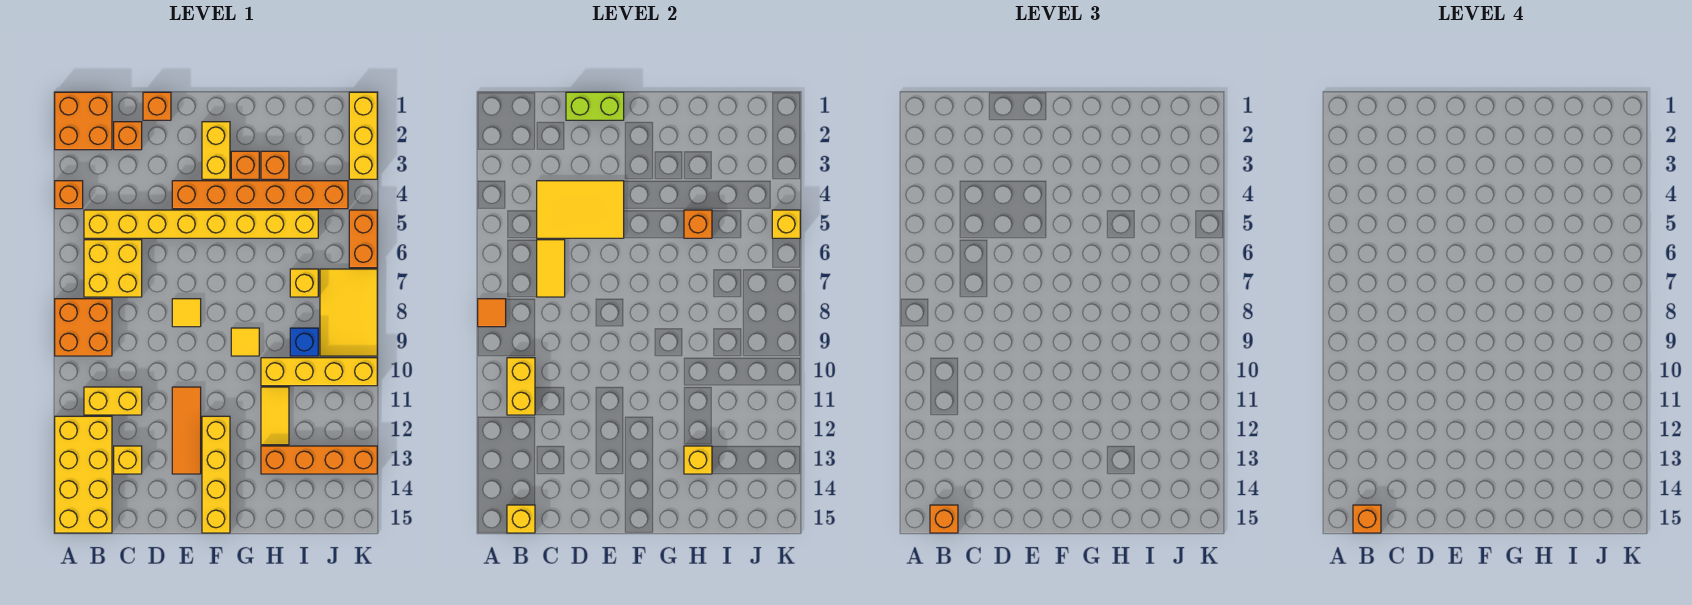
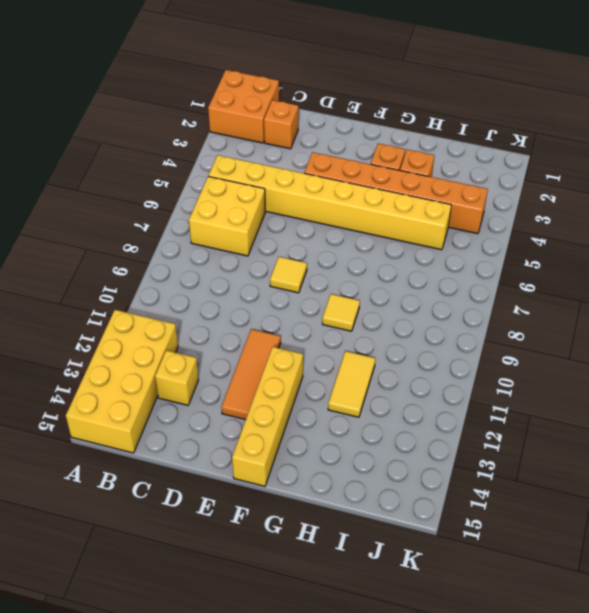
none -> orange brick A4 level 1
none -> orange brick A8:B9 level 1
none -> yellow brick B11:C11 level 1
none -> orange brick D1 level 1

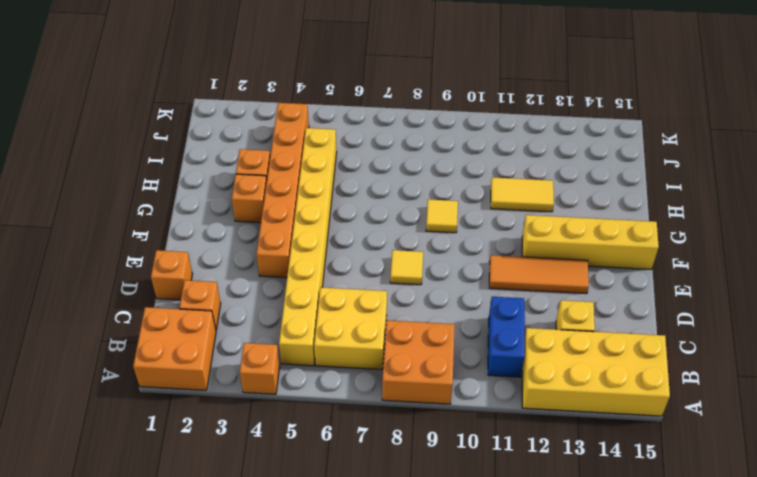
blue brick B11:C11 level 1 -> yellow brick B11:C11 level 1
none -> yellow brick F2:F3 level 1
none -> yellow brick H10:K10 level 1
none -> orange brick H13:K13 level 1
none -> yellow brick I7 level 1

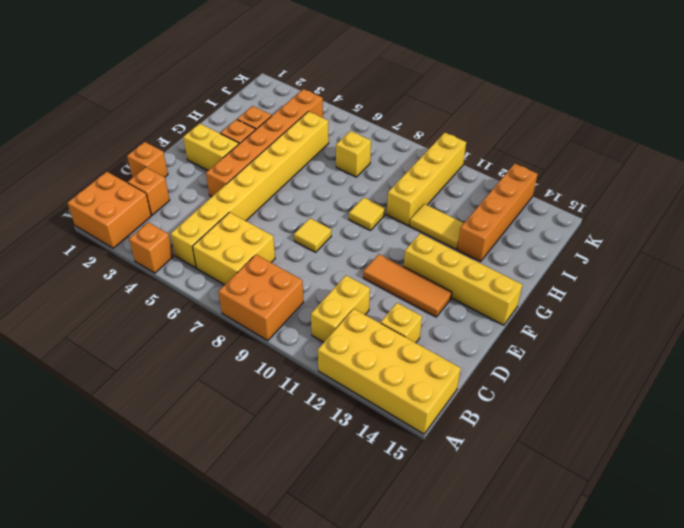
none -> blue brick I9 level 1
none -> yellow tile J7:K9 level 1
none -> yellow brick K1:K3 level 1
none -> orange brick K5:K6 level 1

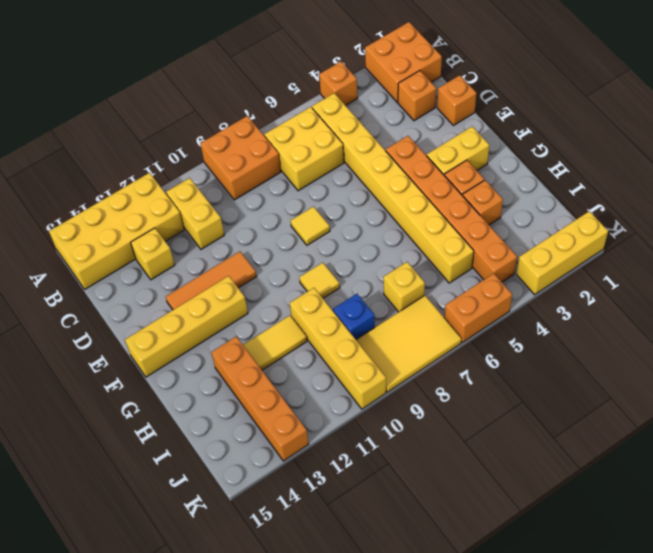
none -> orange tile A8 level 2
none -> yellow brick B10:B11 level 2
none -> yellow brick B15 level 2
none -> yellow tile C4:E5 level 2

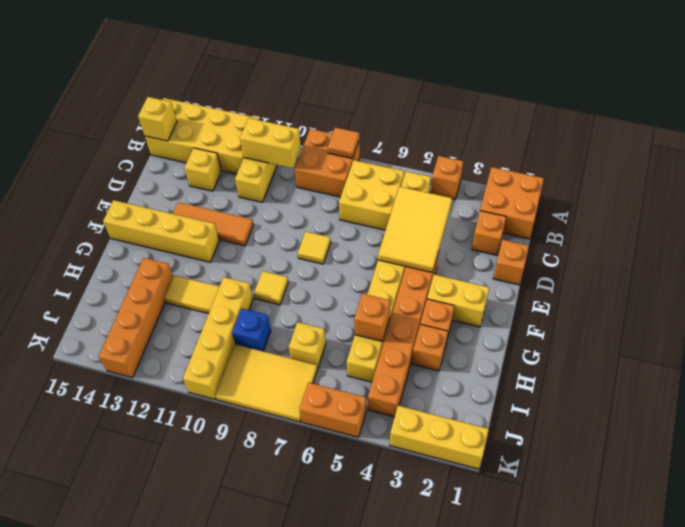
none -> yellow tile C6:C7 level 2
none -> lime brick D1:E1 level 2
none -> yellow brick H13 level 2
none -> yellow brick K5 level 2

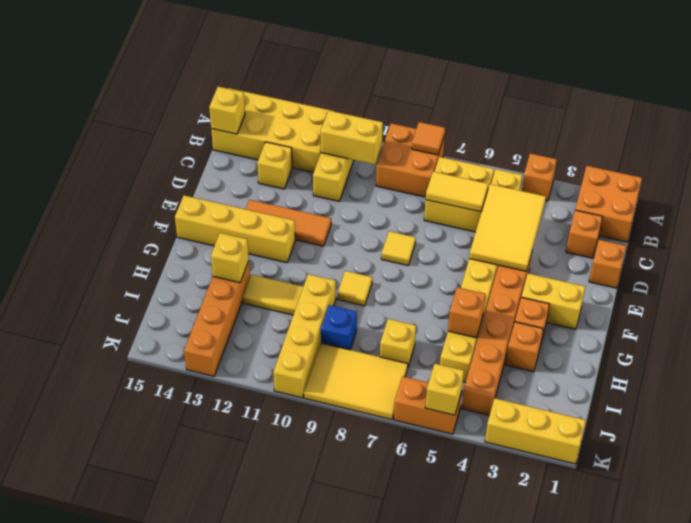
none -> lime brick D1:E1 level 2
none -> orange brick B15 level 3
none -> orange brick B15 level 4

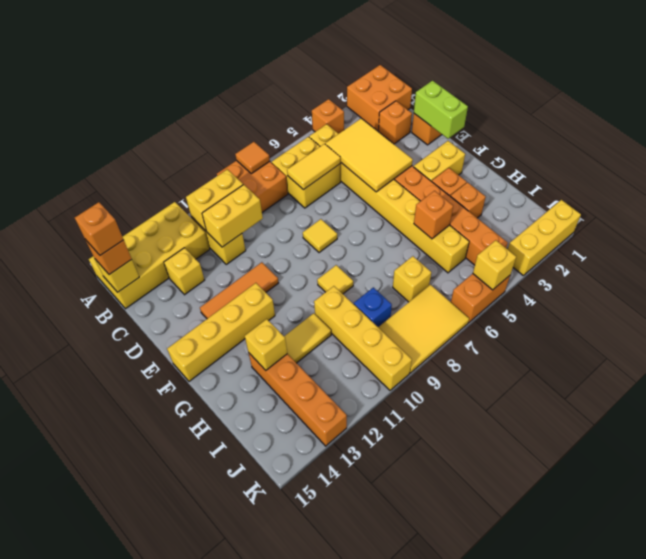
yellow brick C10:C11 level 2 -> none

